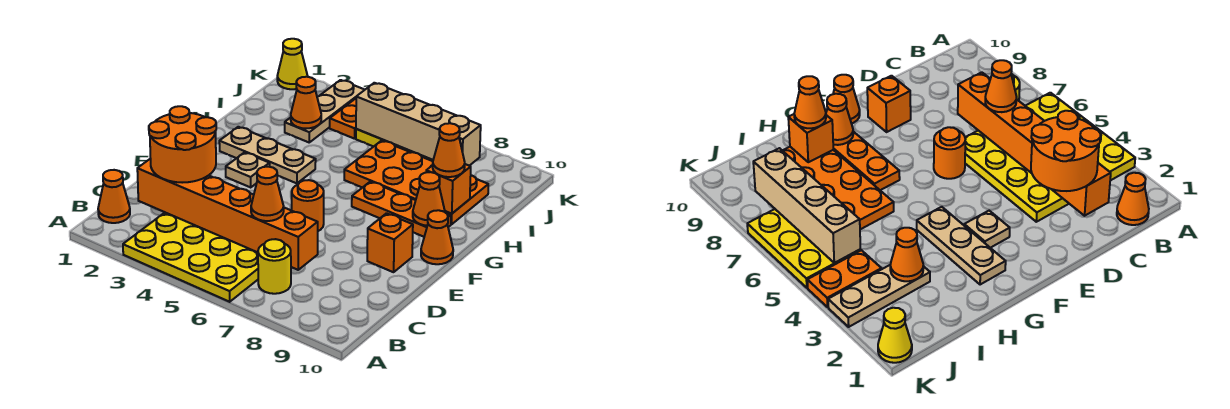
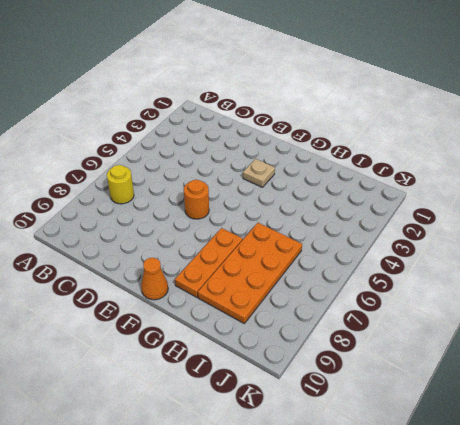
none -> yellow plate A3:D6 level 1
none -> orange cone B1 level 1
none -> orange brick E9 level 1

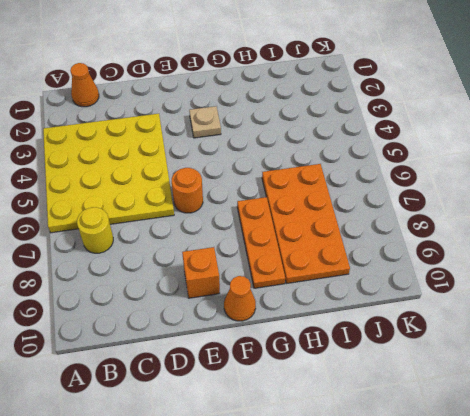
none -> tan plate G2:G4 level 1
none -> tan plate I3:K3 level 1
none -> orange plate J4:K4 level 1

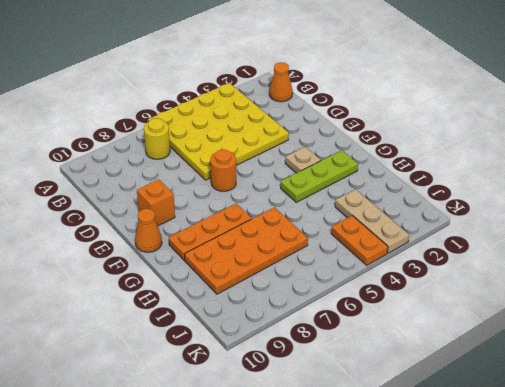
lime plate G2:G4 level 1 -> tan plate G2:G4 level 1
none -> yellow plate J5:K7 level 1
none -> yellow cone K1 level 1
none -> orange brick C2:C7 level 2

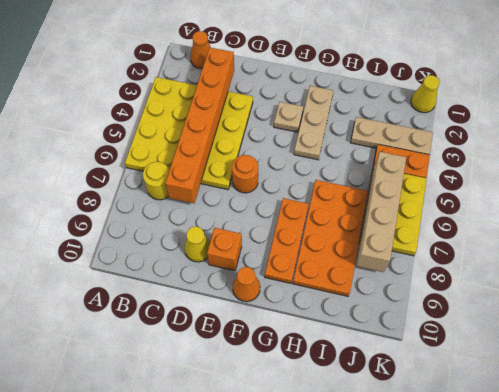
yellow cone D9 level 1 -> none
none -> orange cone G9 level 2
none -> orange brick H9 level 2
none -> orange cone I3 level 2

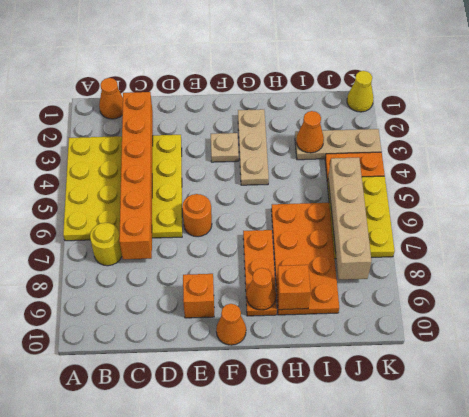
none -> orange round brick C2:D3 level 3
none -> orange cone C6 level 3
none -> orange cone H9 level 3

